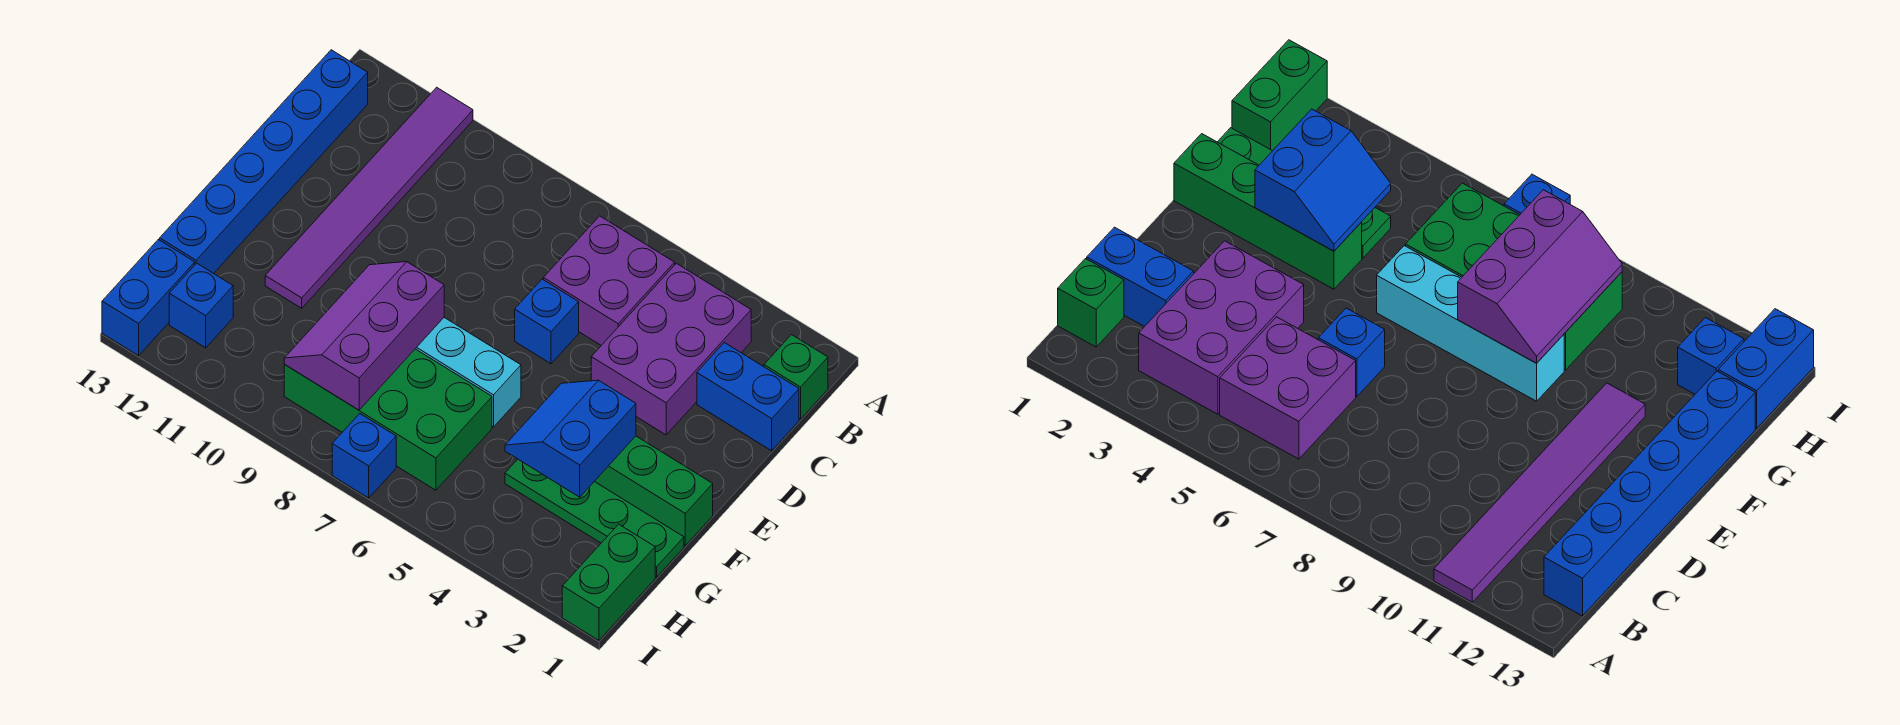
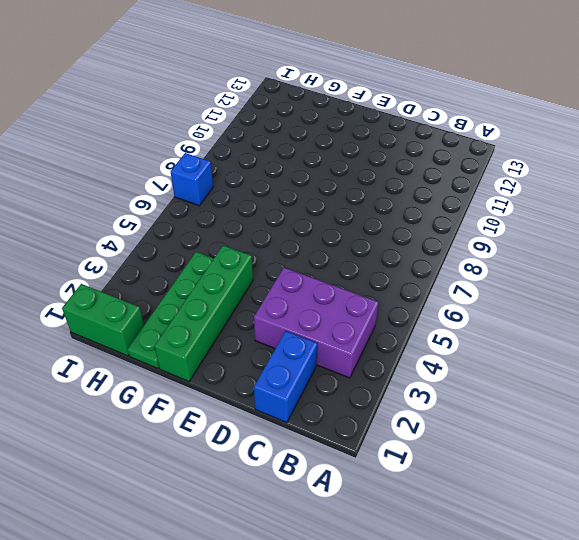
none -> purple tile A11:F11 level 1
none -> green brick B1 level 1
none -> purple brick B5:C6 level 1

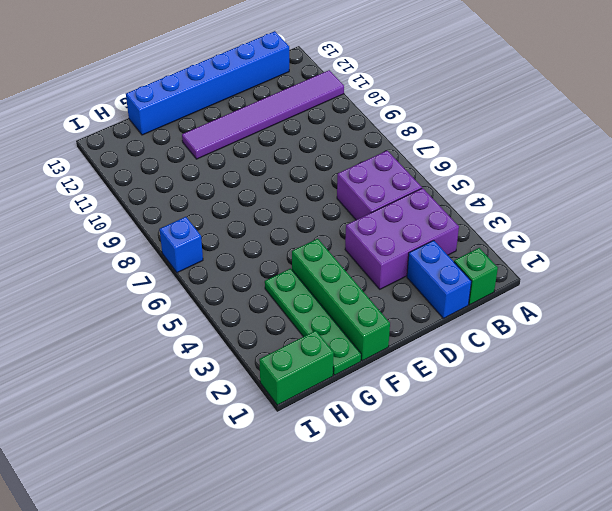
none -> blue brick D6 level 1
none -> cyan brick F6:F9 level 1
none -> green brick G6:H9 level 1

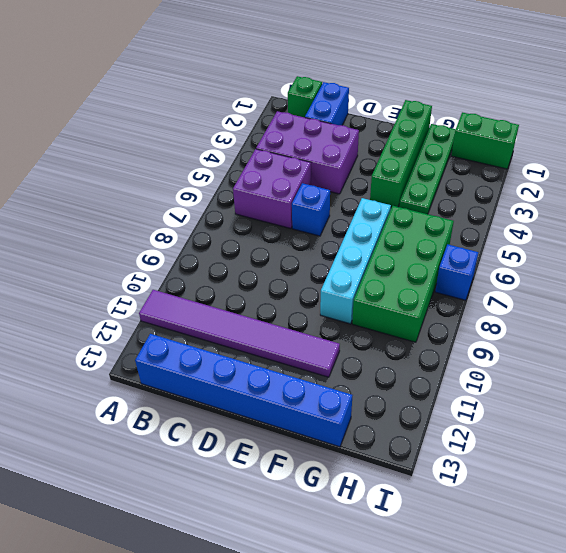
none -> blue brick H12 level 1
none -> blue brick H13:I13 level 1
none -> blue slope F3:G4 level 2 top 3

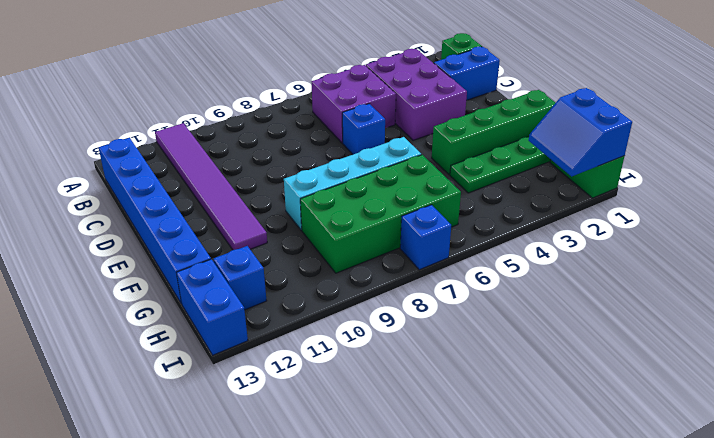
blue slope H1:I2 level 2 top 1 -> blue slope F3:G4 level 2 top 3
none -> purple slope F8:H9 level 2 top 8

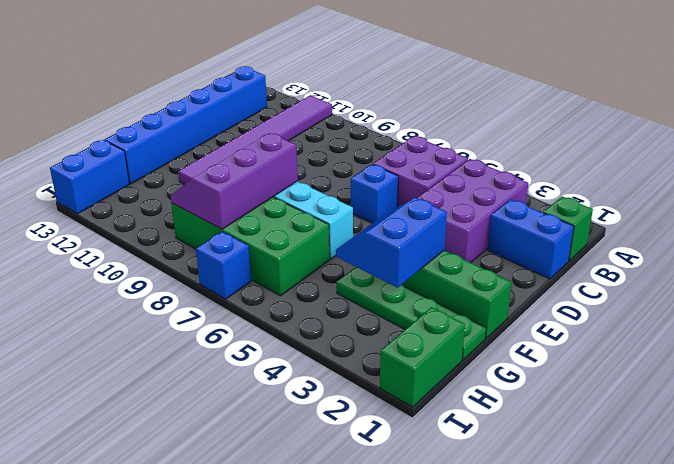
none -> blue brick H12 level 1

